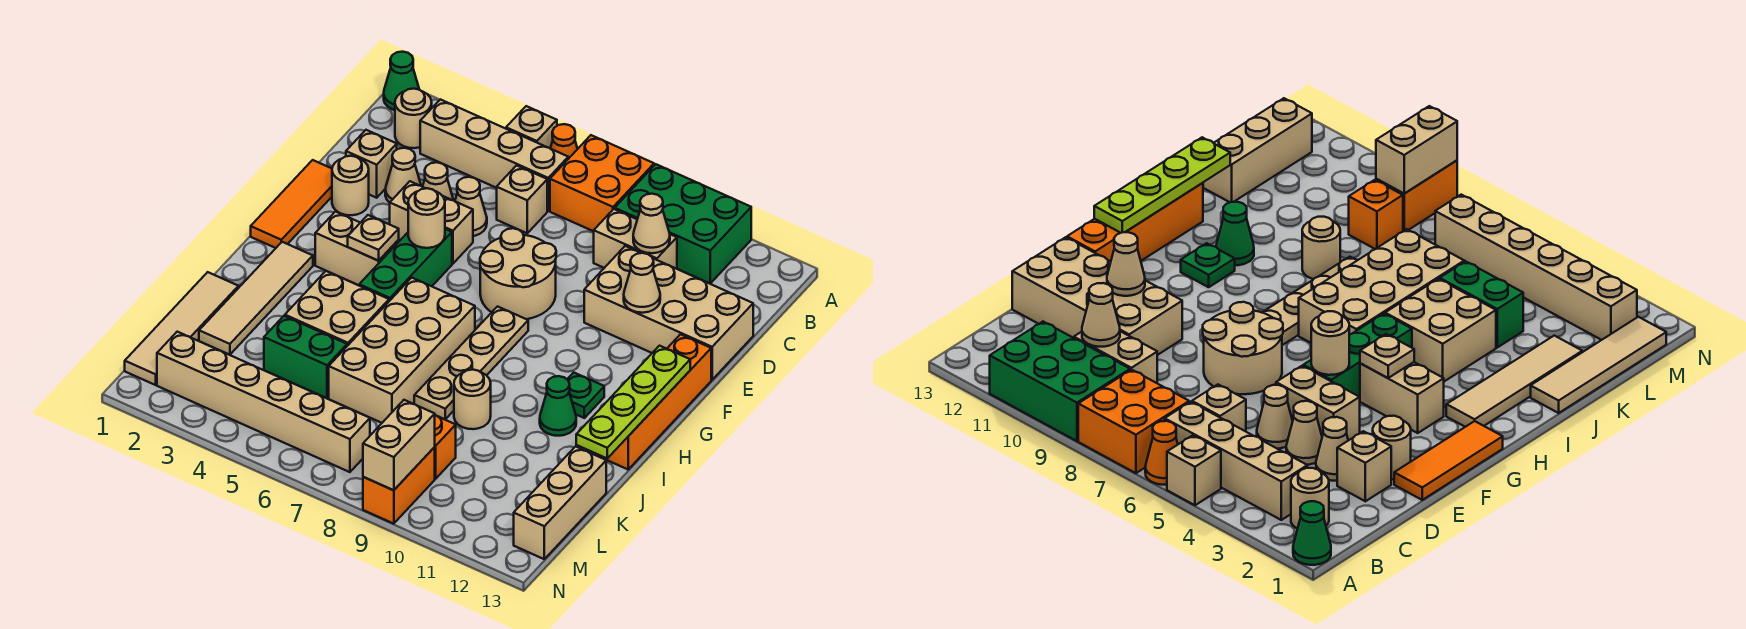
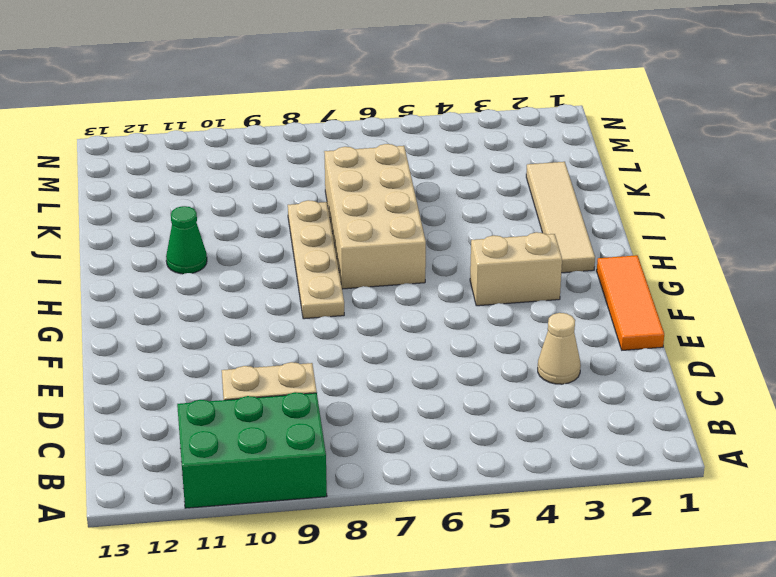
none -> green cone A1 level 1
none -> tan brick A5 level 1
none -> orange cone A6 level 1
none -> orange brick A7:B8 level 1

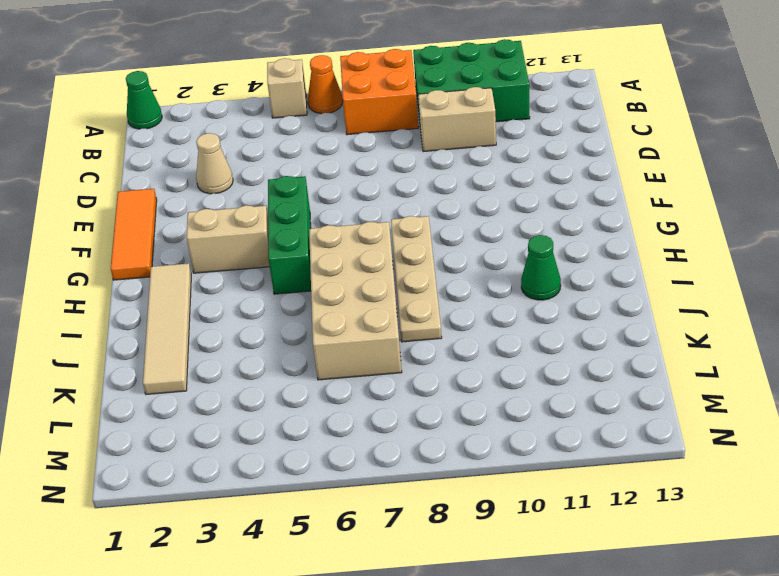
none -> tan round brick B2 level 1
none -> tan brick B3:B6 level 1
none -> tan brick C6 level 1
none -> tan brick D2 level 1

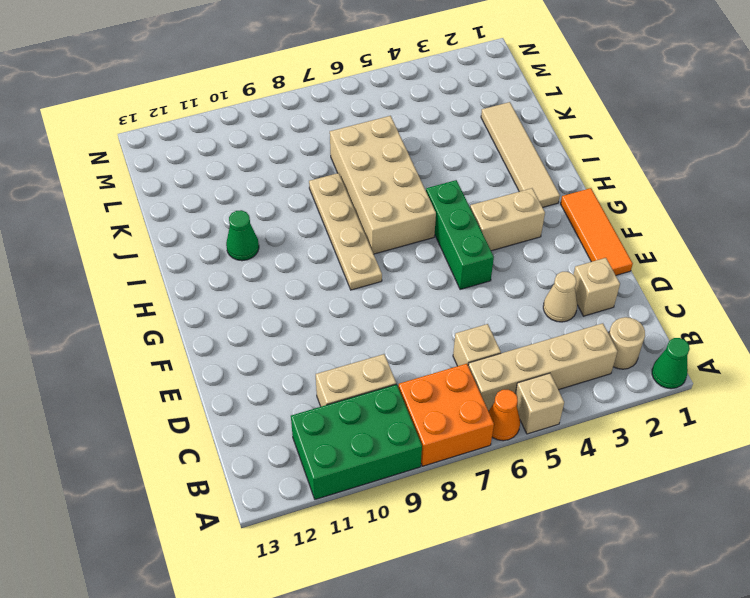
none -> tan cone D4 level 1
none -> tan cone D5 level 1
none -> tan brick D10:E13 level 1
none -> tan round brick E2 level 1

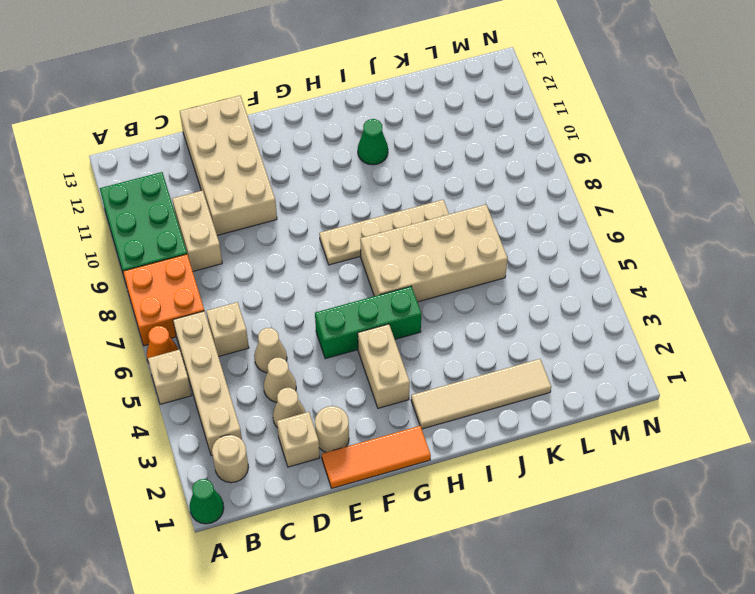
none -> tan brick E4:E5 level 1
none -> tan round brick E7:F8 level 1
none -> orange brick F13:I13 level 1
none -> green plate H11 level 1

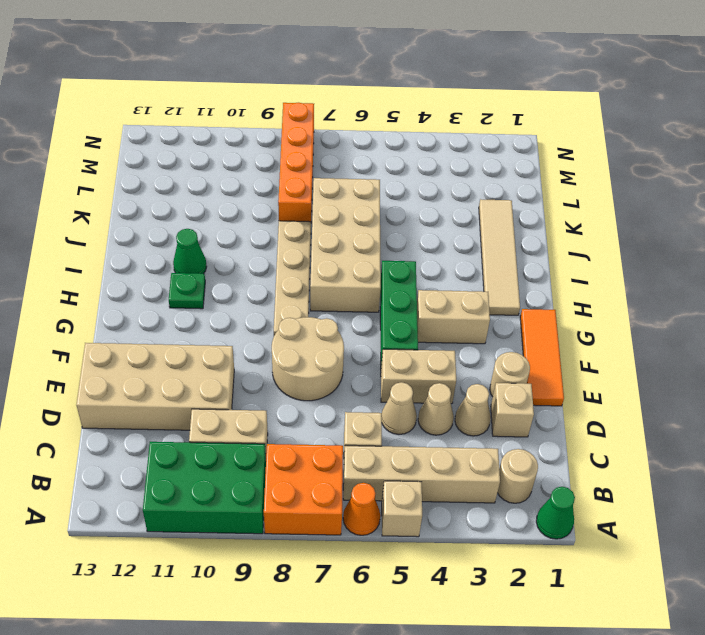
orange brick K8:N8 level 1 -> orange brick F13:I13 level 1
none -> tan brick I4:J5 level 1
none -> tan tile J1:M1 level 1
none -> tan round brick J9 level 1
none -> green brick K4:K5 level 1

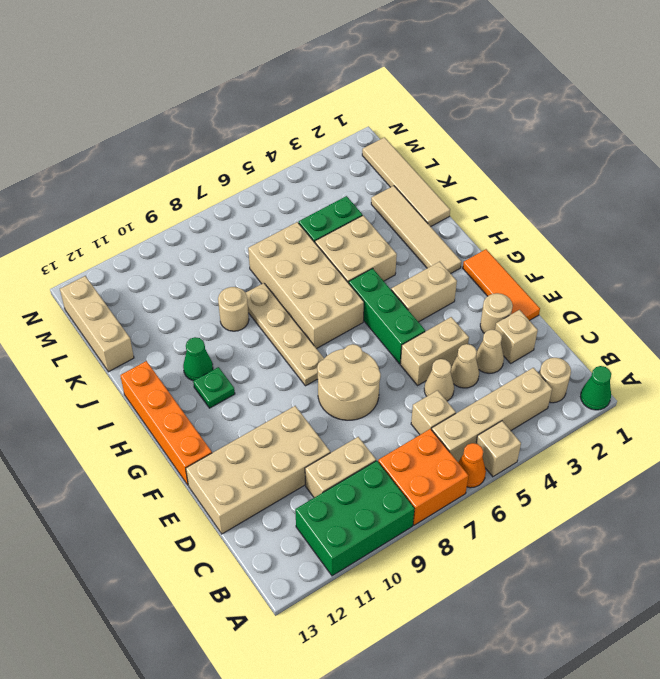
none -> orange brick L9 level 1
none -> tan brick M2:M7 level 1
none -> orange brick M9:N9 level 1
none -> tan cone C10 level 2

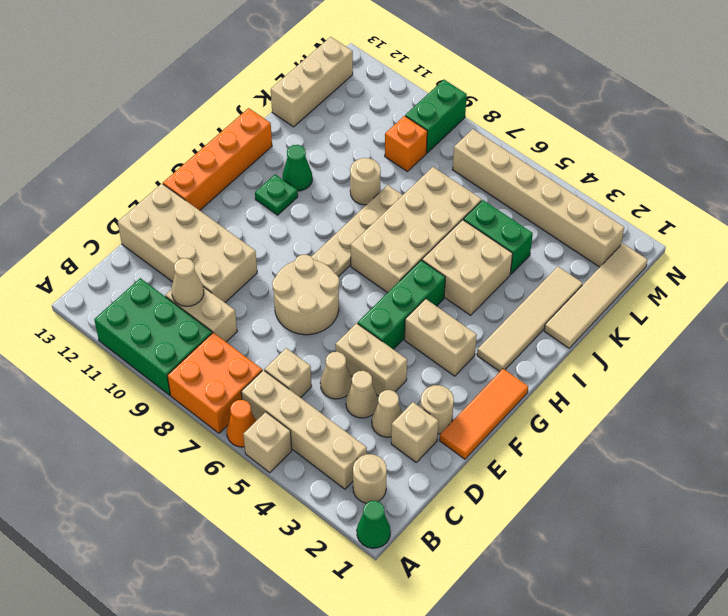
green brick M9:N9 level 1 -> orange brick M9:N9 level 1
none -> tan cone E11 level 2
none -> tan round brick F5 level 2
none -> tan plate G4 level 2
none -> lime plate G13:J13 level 2

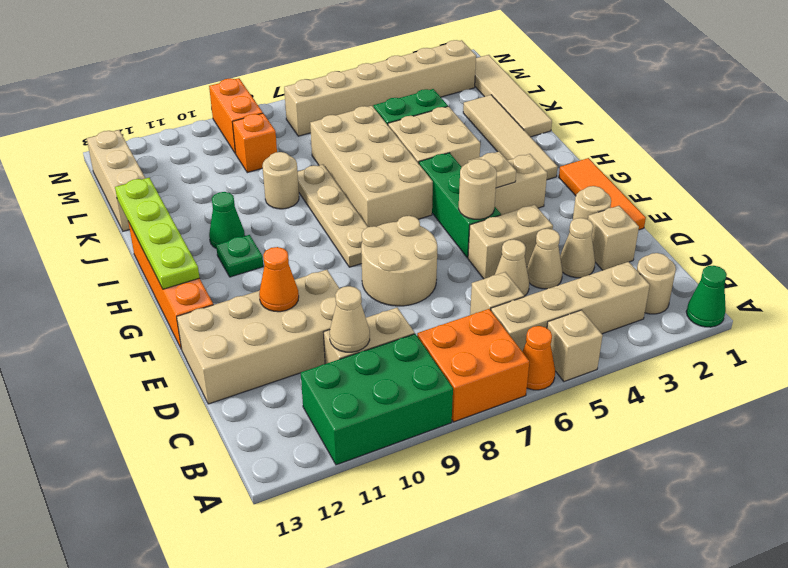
orange cone E11 level 2 -> tan cone E11 level 2
none -> tan brick M9:N9 level 2

